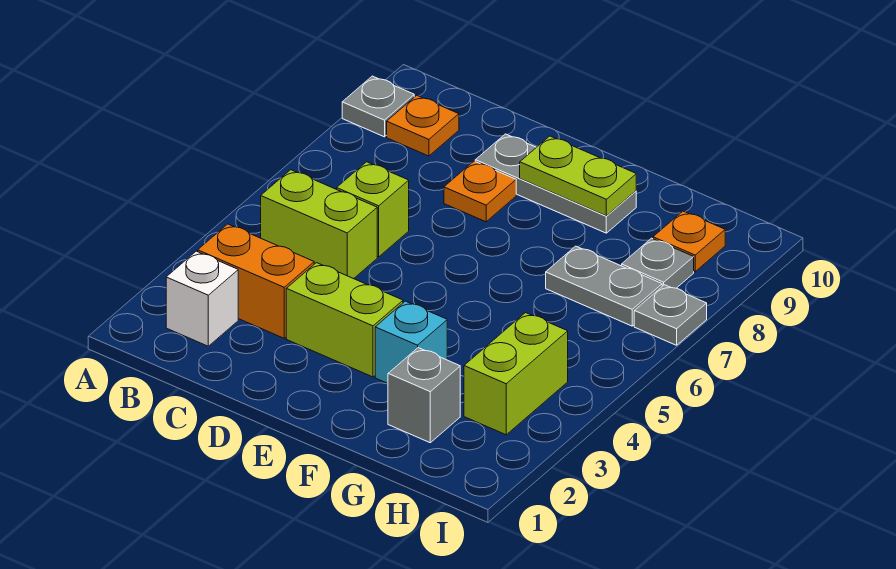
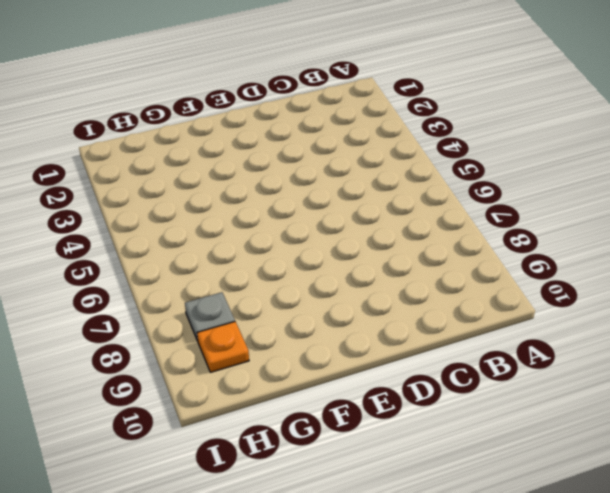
none -> grey plate A9 level 1
none -> white brick B2 level 1
none -> orange brick B3:C3 level 1

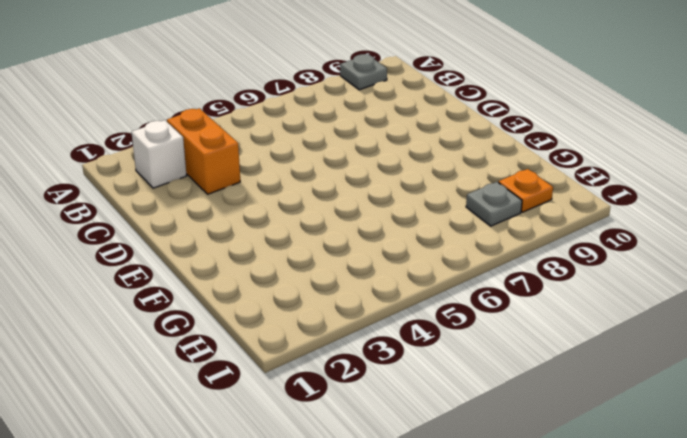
none -> lime brick B5:C5 level 1
none -> orange plate B9 level 1
none -> lime brick C6 level 1

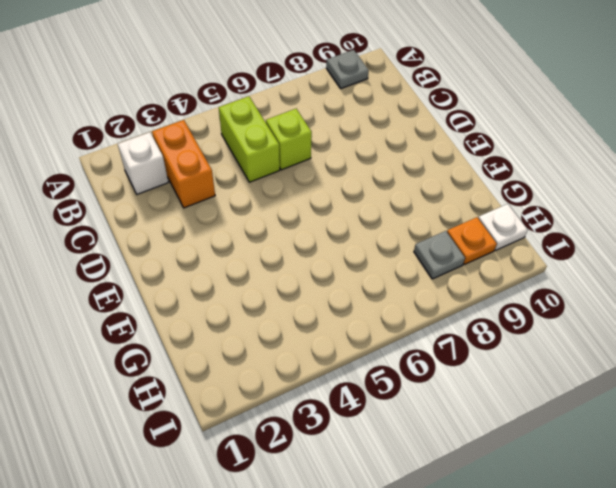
white plate H10 level 1 -> none
none -> orange plate B9 level 1
none -> lime brick D3:E3 level 1
none -> orange plate D8 level 1

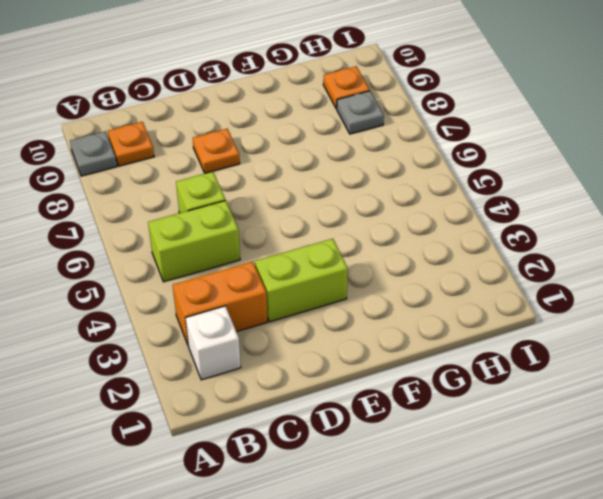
none -> grey plate D9:F9 level 1
none -> cyan brick F3 level 1
none -> grey brick G2 level 1

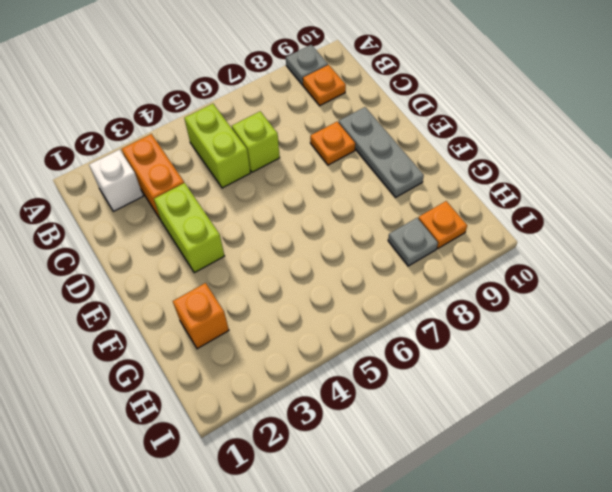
orange brick G2 level 1 -> grey brick G2 level 1
none -> cyan brick F3 level 1
none -> grey plate G7:H7 level 1
none -> lime brick H3:H4 level 1

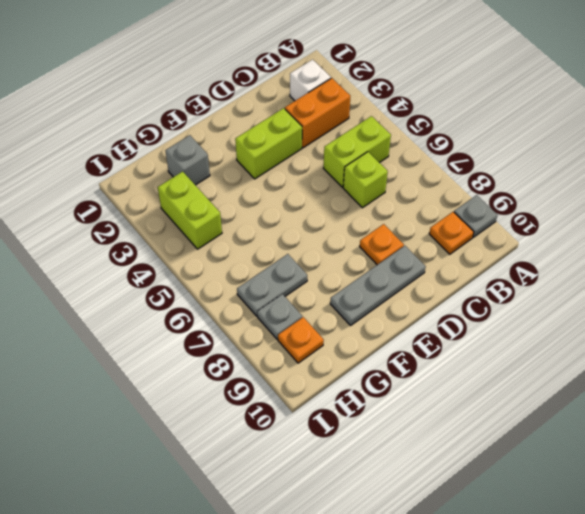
none -> cyan brick F3 level 1
none -> grey plate I7 level 1
none -> lime plate E9:F9 level 2

